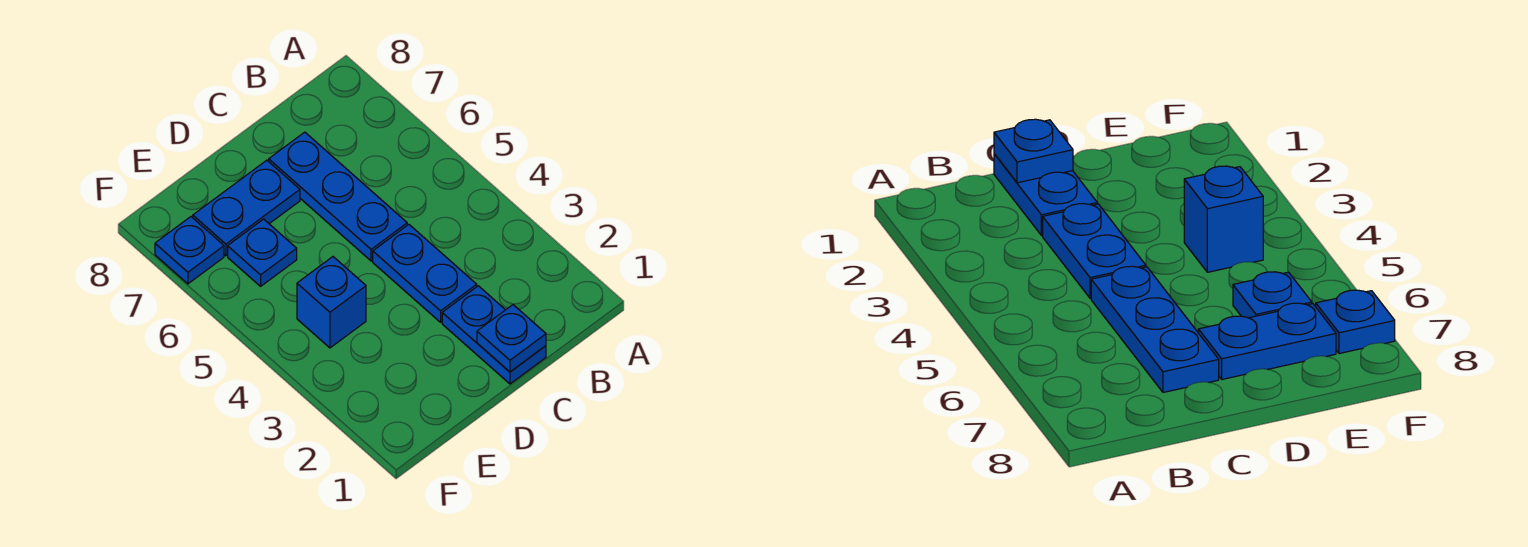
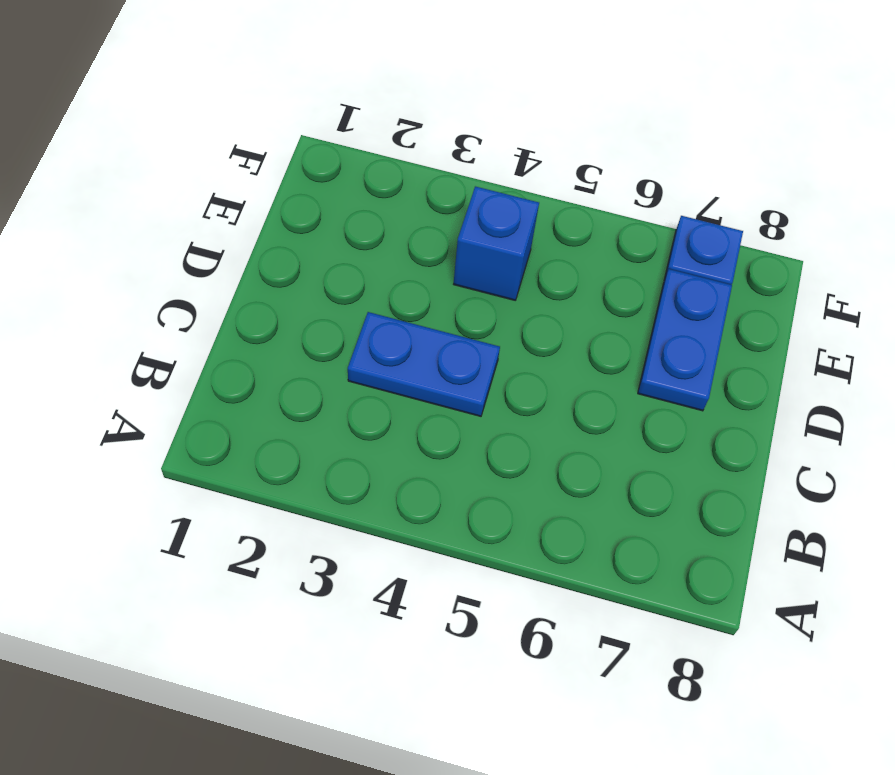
none -> blue plate C1:C2 level 1
none -> blue plate C5:C7 level 1

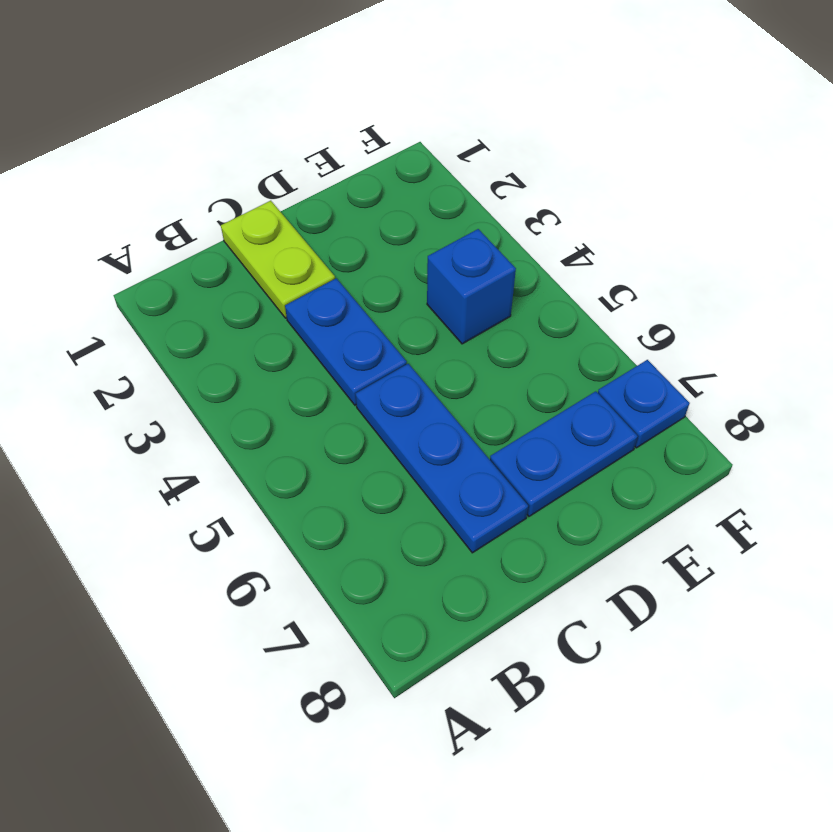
lime plate C1:C2 level 1 -> blue plate C1:C2 level 1
none -> blue plate E6 level 1
none -> blue plate C1 level 2

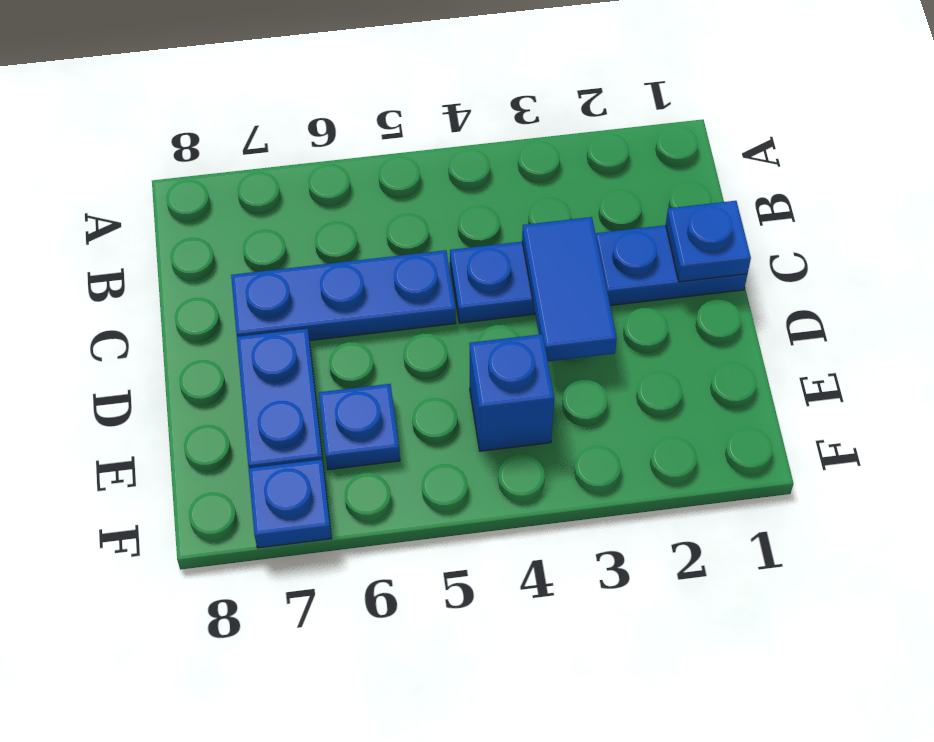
blue tile C3:D3 level 2 -> none

